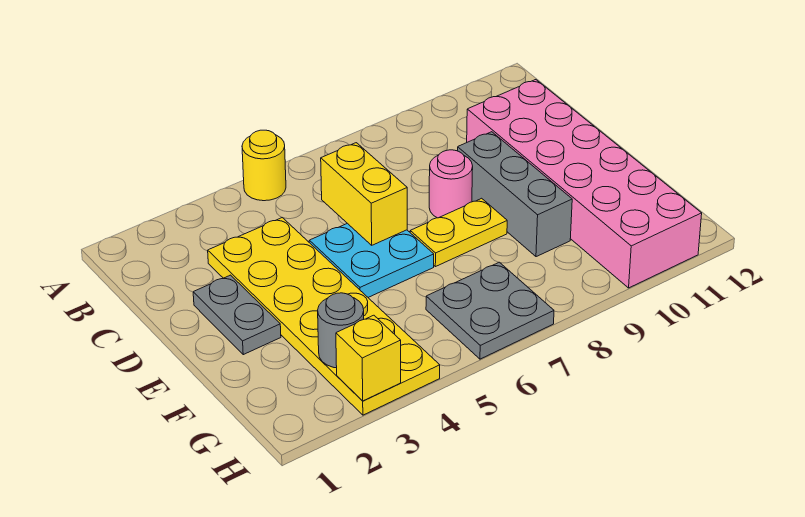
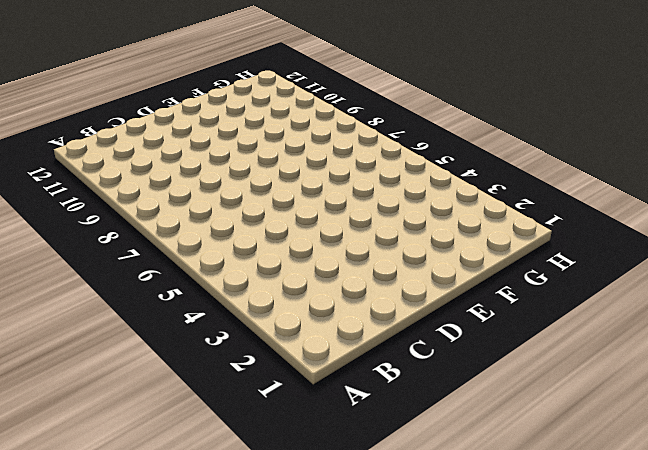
none -> yellow round brick A5 level 1
none -> yellow plate C3:H4 level 1
none -> pink brick C10:H11 level 1

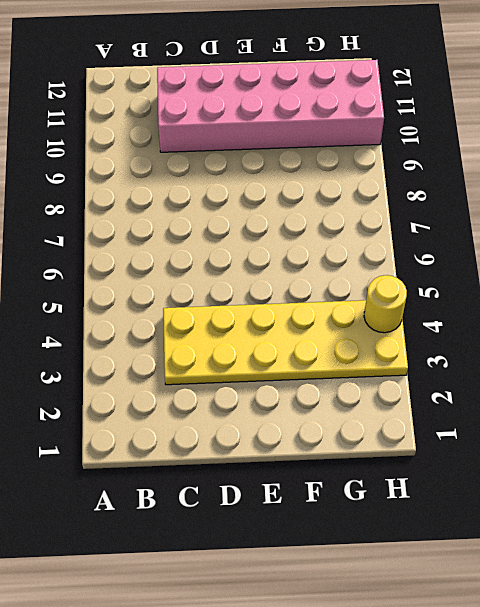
yellow round brick H4 level 2 -> yellow round brick A5 level 1
none -> grey plate D2:E2 level 1
none -> cyan plate D5:E6 level 1
none -> pink round brick D8 level 1

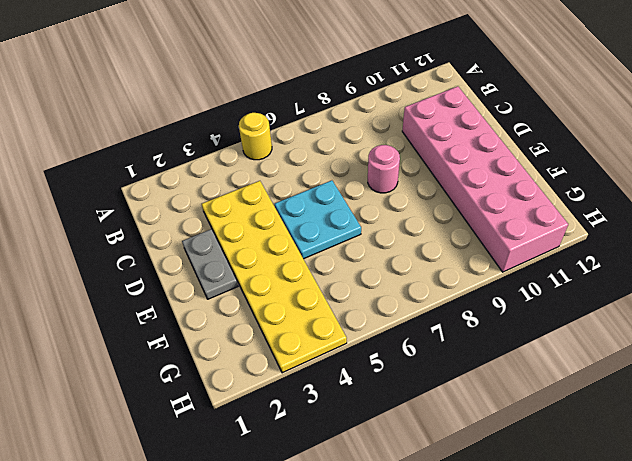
none -> grey brick D9:F9 level 1
none -> yellow plate E7:E8 level 1
none -> grey plate G6:H7 level 1

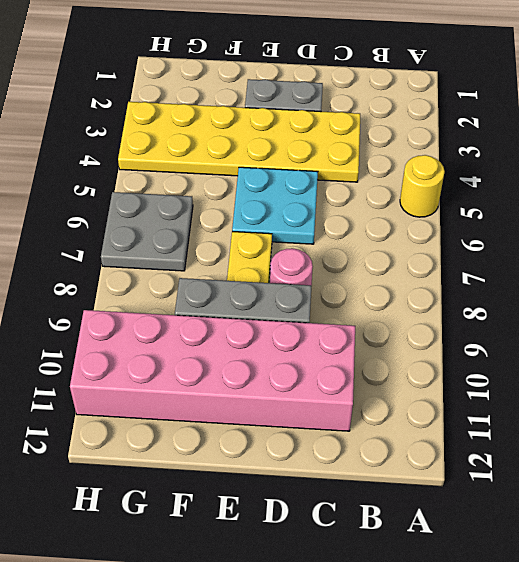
none -> yellow brick C6:D6 level 2
none -> grey round brick G3 level 2
none -> yellow brick H3 level 2

